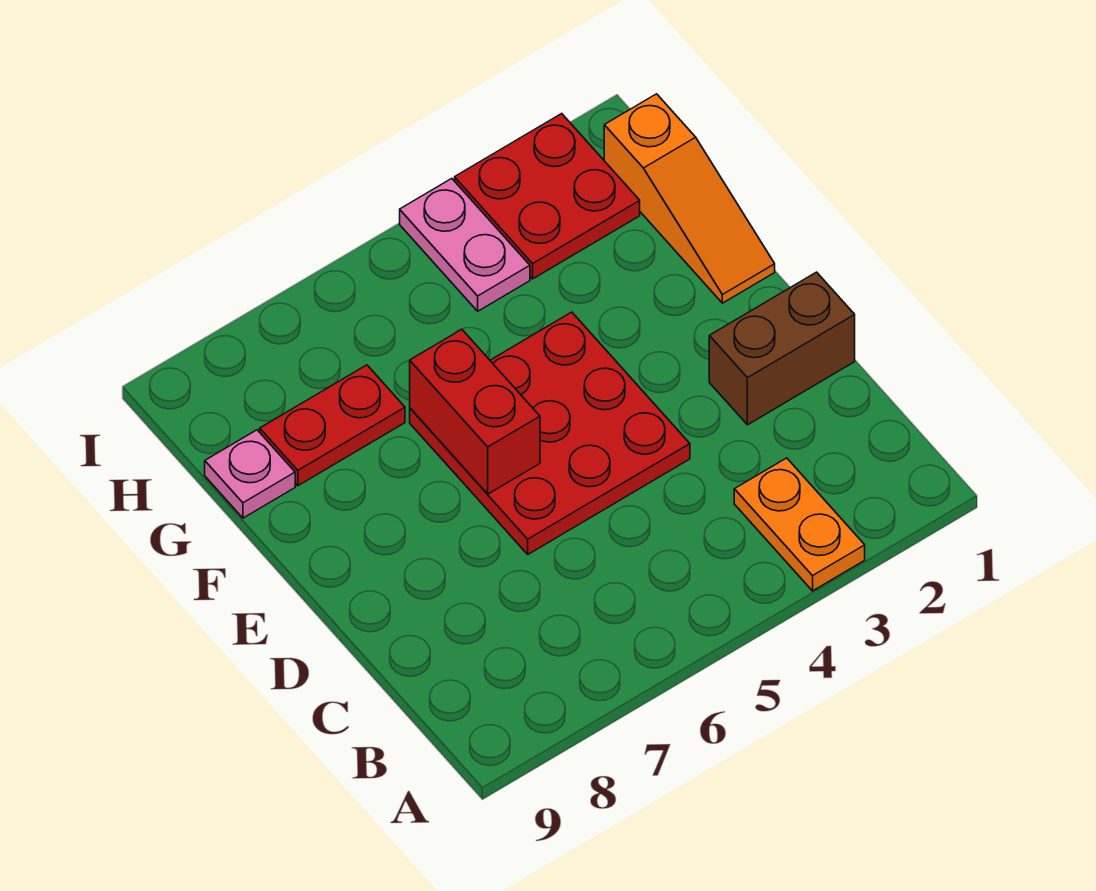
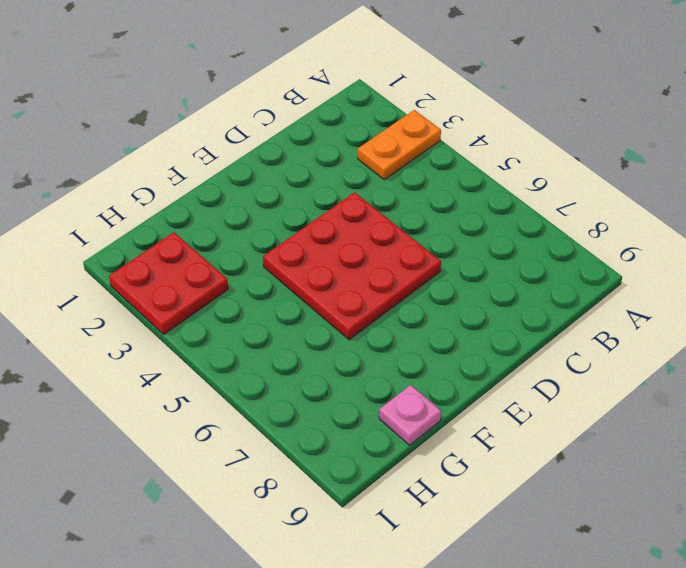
none -> brown brick D1:D2 level 1
none -> orange slope F1:H1 level 1 top H

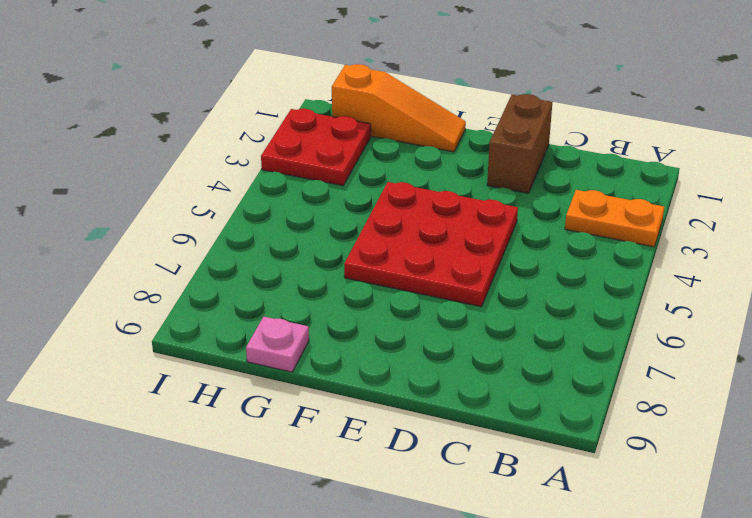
none -> red plate G7:G8 level 1
none -> pink plate H4:I4 level 1

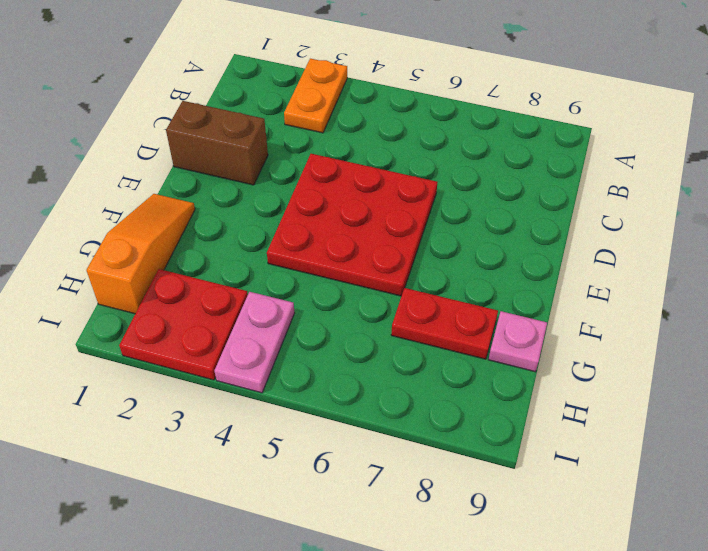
none -> red brick E6:F6 level 2

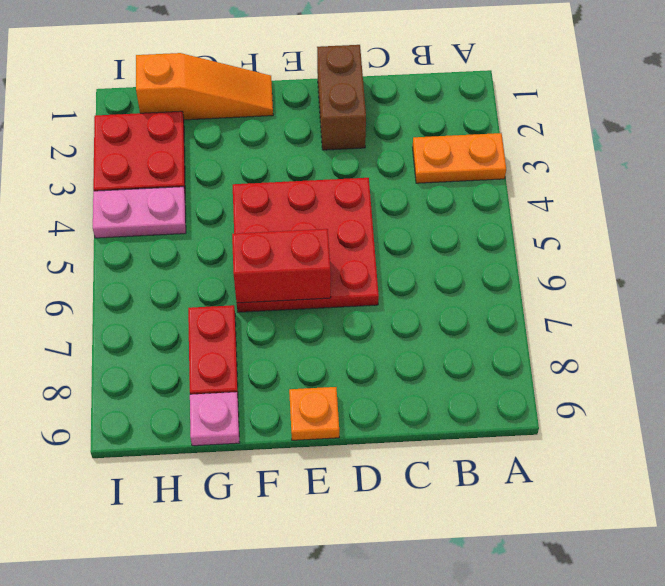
orange plate E9 level 1 -> none

